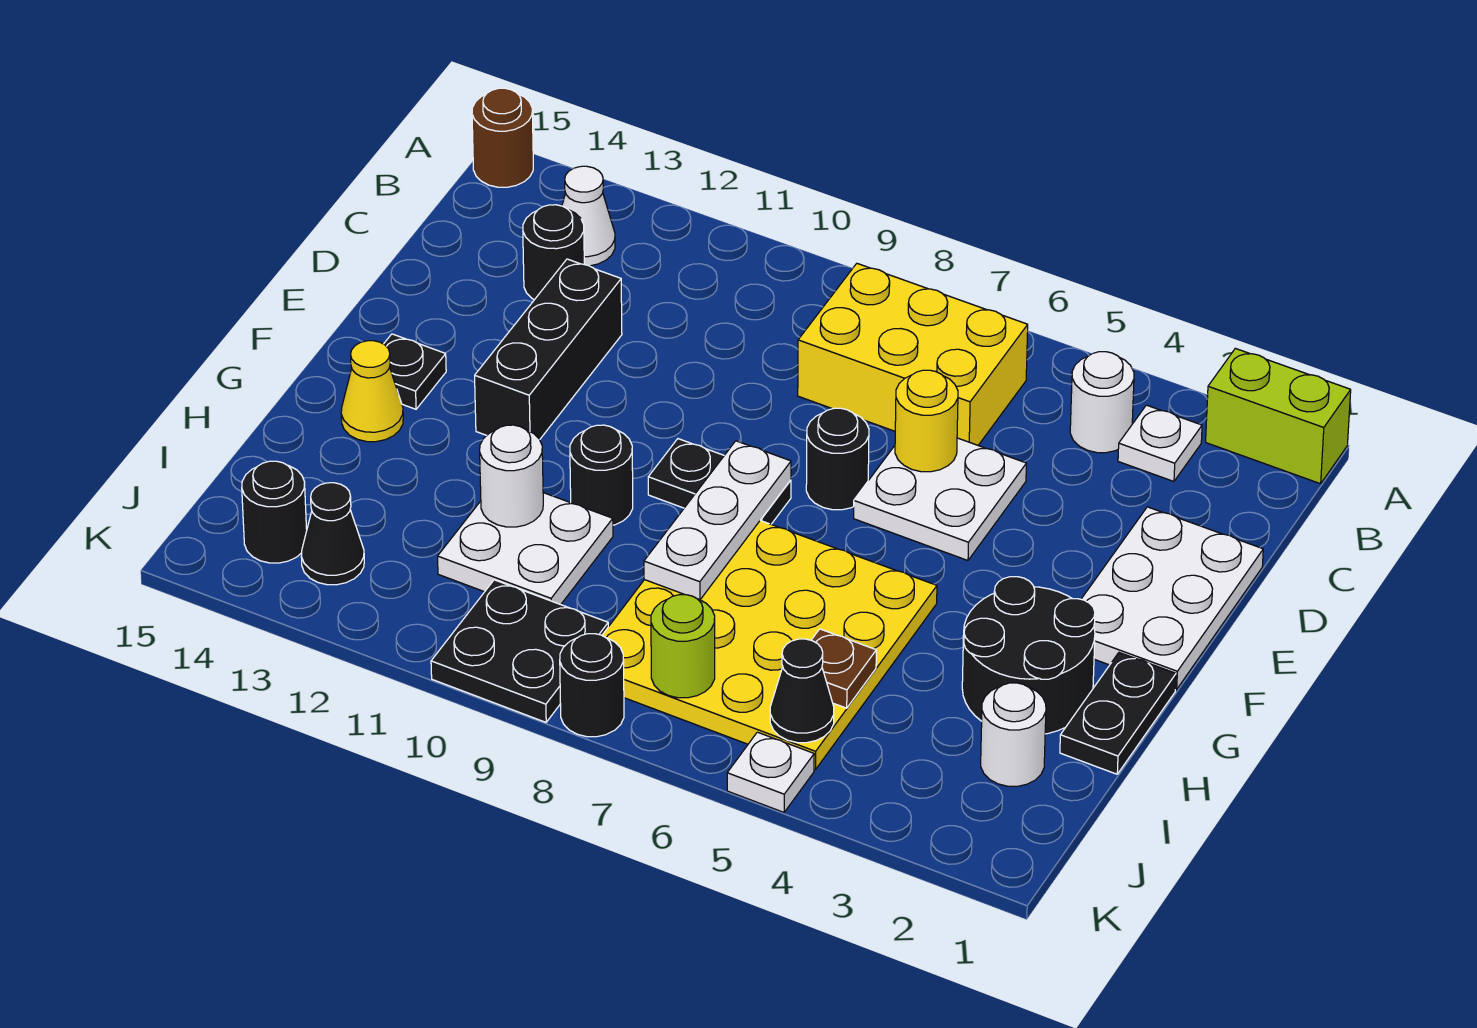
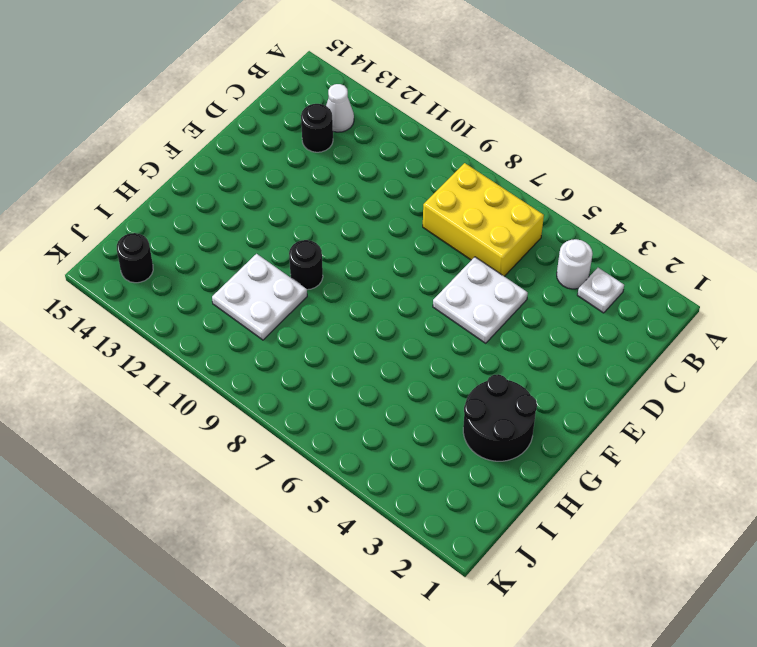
none -> lime brick A1:A2 level 1
none -> brown round brick A15 level 1
none -> white plate D1:F2 level 1
none -> black brick D12:F12 level 1

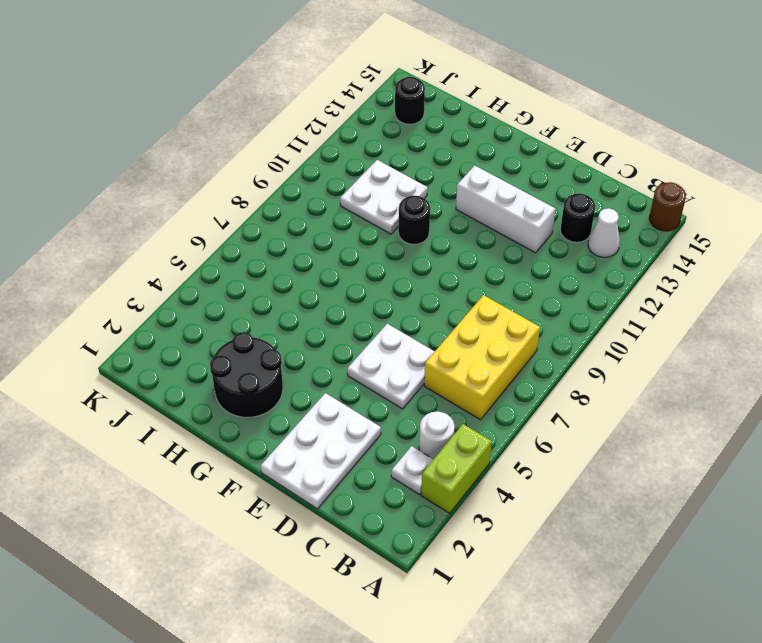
lime brick A3:A4 level 1 -> lime brick A1:A2 level 1
white plate D1:E3 level 1 -> white plate D1:F2 level 1
white brick D12:F12 level 1 -> black brick D12:F12 level 1
none -> black round brick E7 level 1
none -> black plate F8:F9 level 1
none -> black plate F14 level 1
none -> black plate G1:H1 level 1

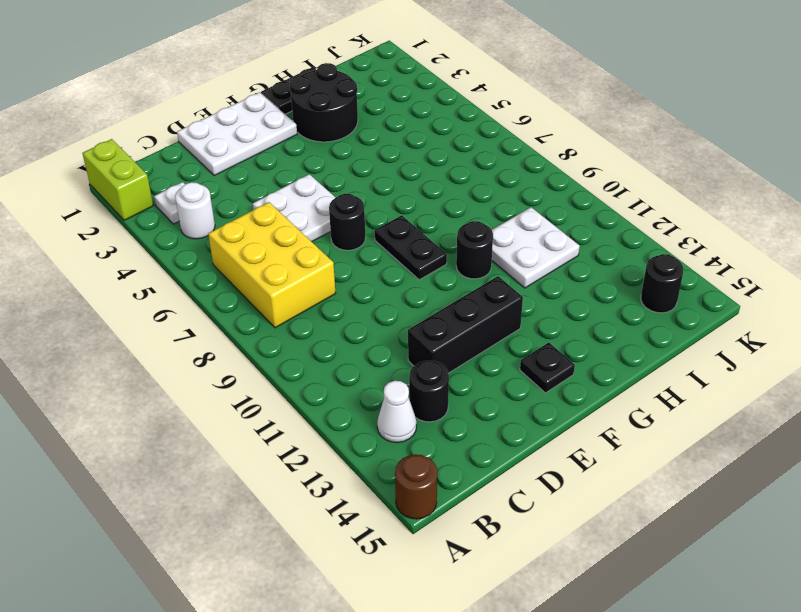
none -> yellow plate G5:J8 level 1
none -> yellow cone G14 level 1
none -> white round brick I2 level 1
none -> black plate J9:K10 level 1

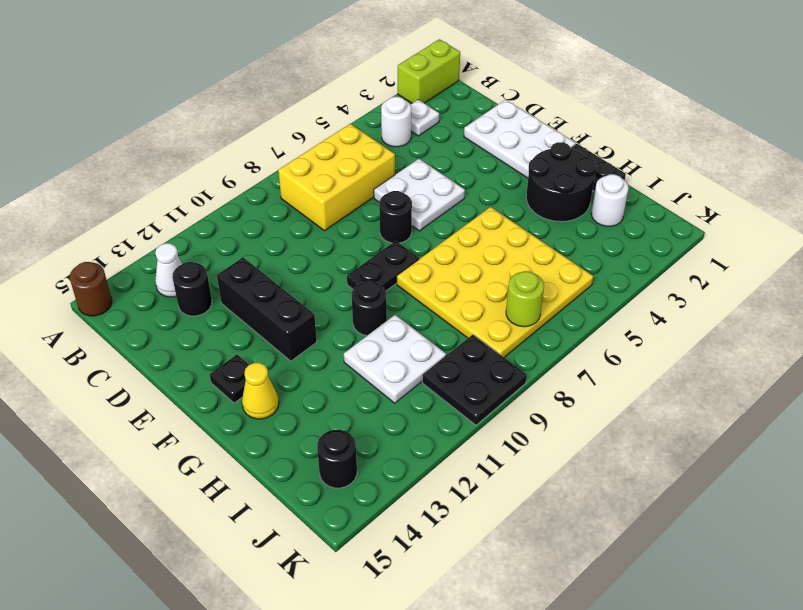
none -> black cone J13 level 1
none -> white plate K5 level 1
none -> black round brick K8 level 1
none -> yellow round brick D6 level 2

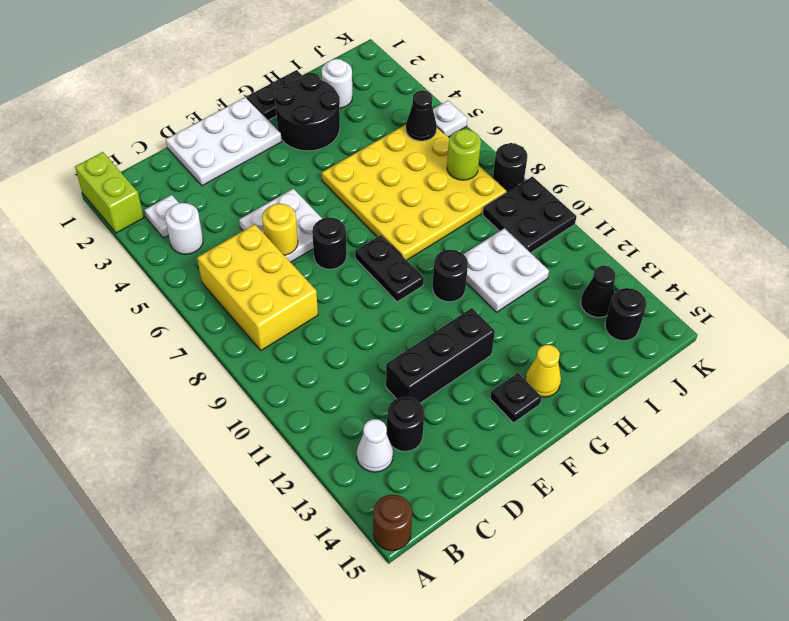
none -> white plate F8:H8 level 2
none -> white round brick H11 level 2
none -> brown plate I5 level 2

